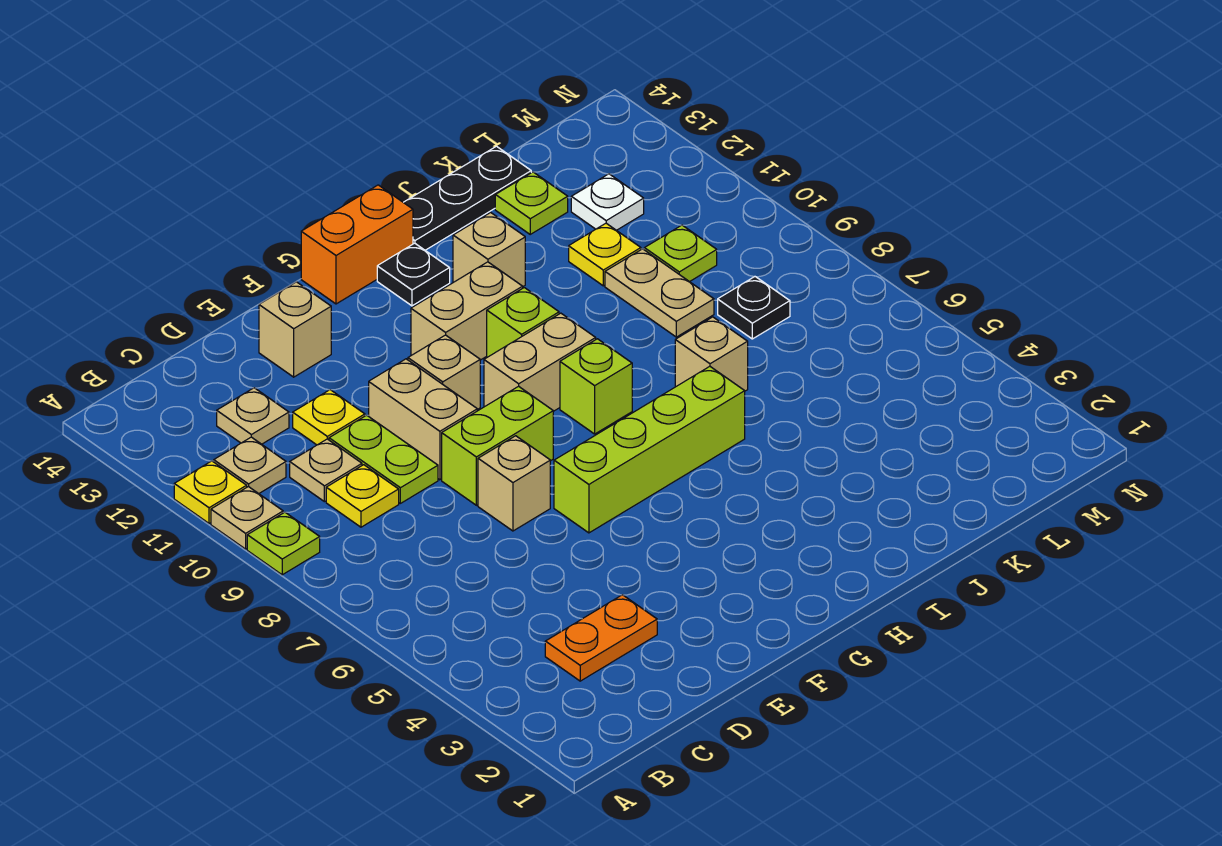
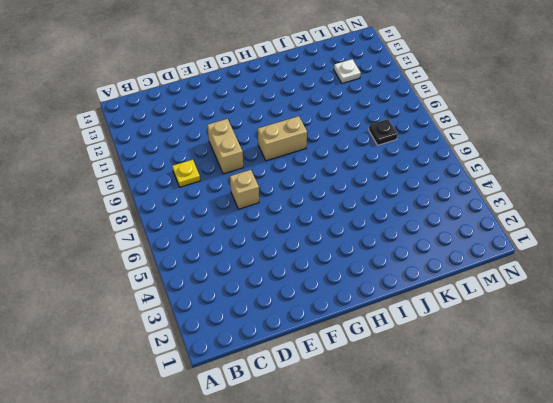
none -> lime plate A9 level 1
none -> tan plate A10 level 1
none -> yellow plate A11 level 1
none -> tan plate B11 level 1

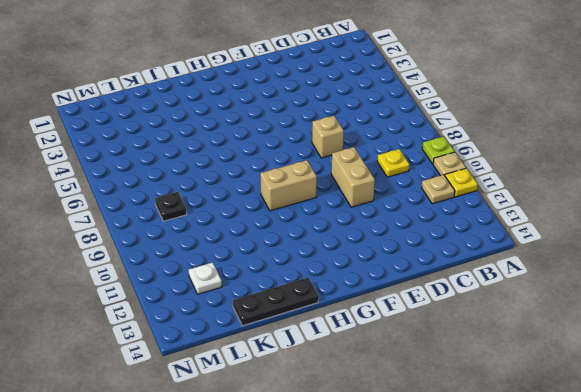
none -> orange plate C3:D3 level 1
none -> tan plate C10 level 1
none -> tan plate C12 level 1
none -> lime plate D9:D10 level 1

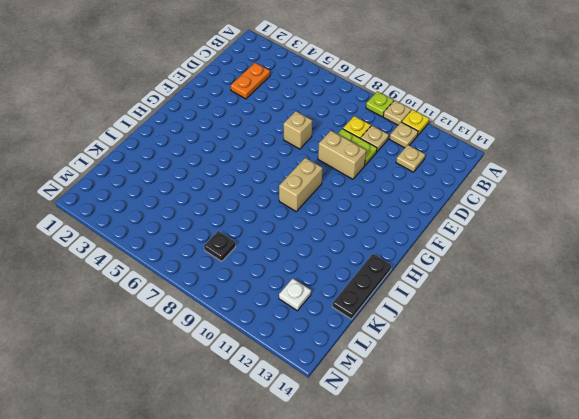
none -> yellow plate D11 level 1
none -> lime brick E8:F8 level 1
none -> tan brick E13 level 1
none -> lime brick F6:I6 level 1

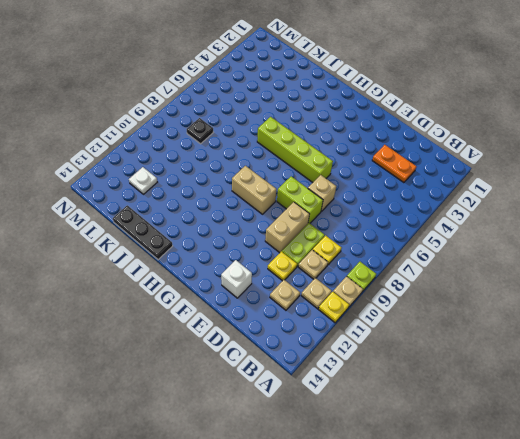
white brick E13 level 1 -> tan brick E13 level 1
none -> tan brick F10 level 1
none -> tan brick G11:H11 level 1
none -> orange brick G14:H14 level 1
none -> lime brick H8 level 1

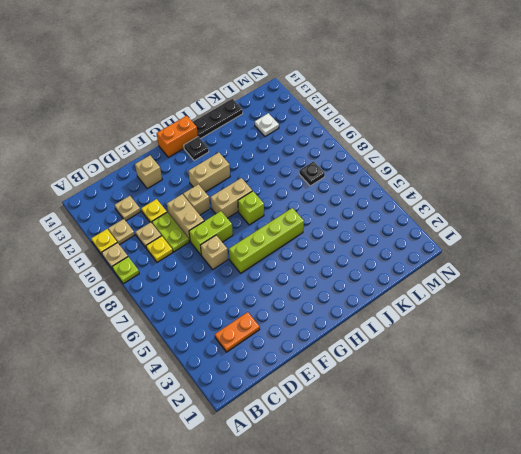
none -> lime brick H10 level 1
none -> tan brick I12 level 1
none -> tan brick J7 level 1
none -> tan plate K9:K10 level 1

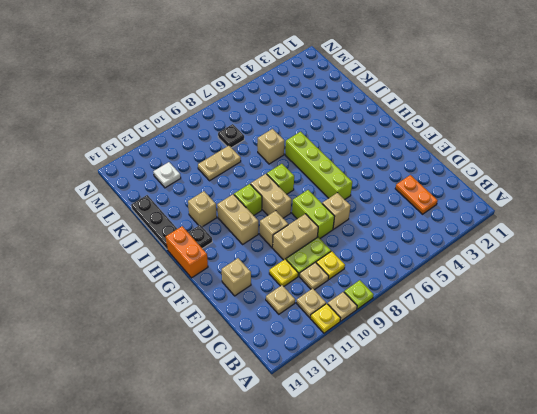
none -> yellow plate K11 level 1
none -> lime plate K13 level 1
none -> lime plate L10 level 1

